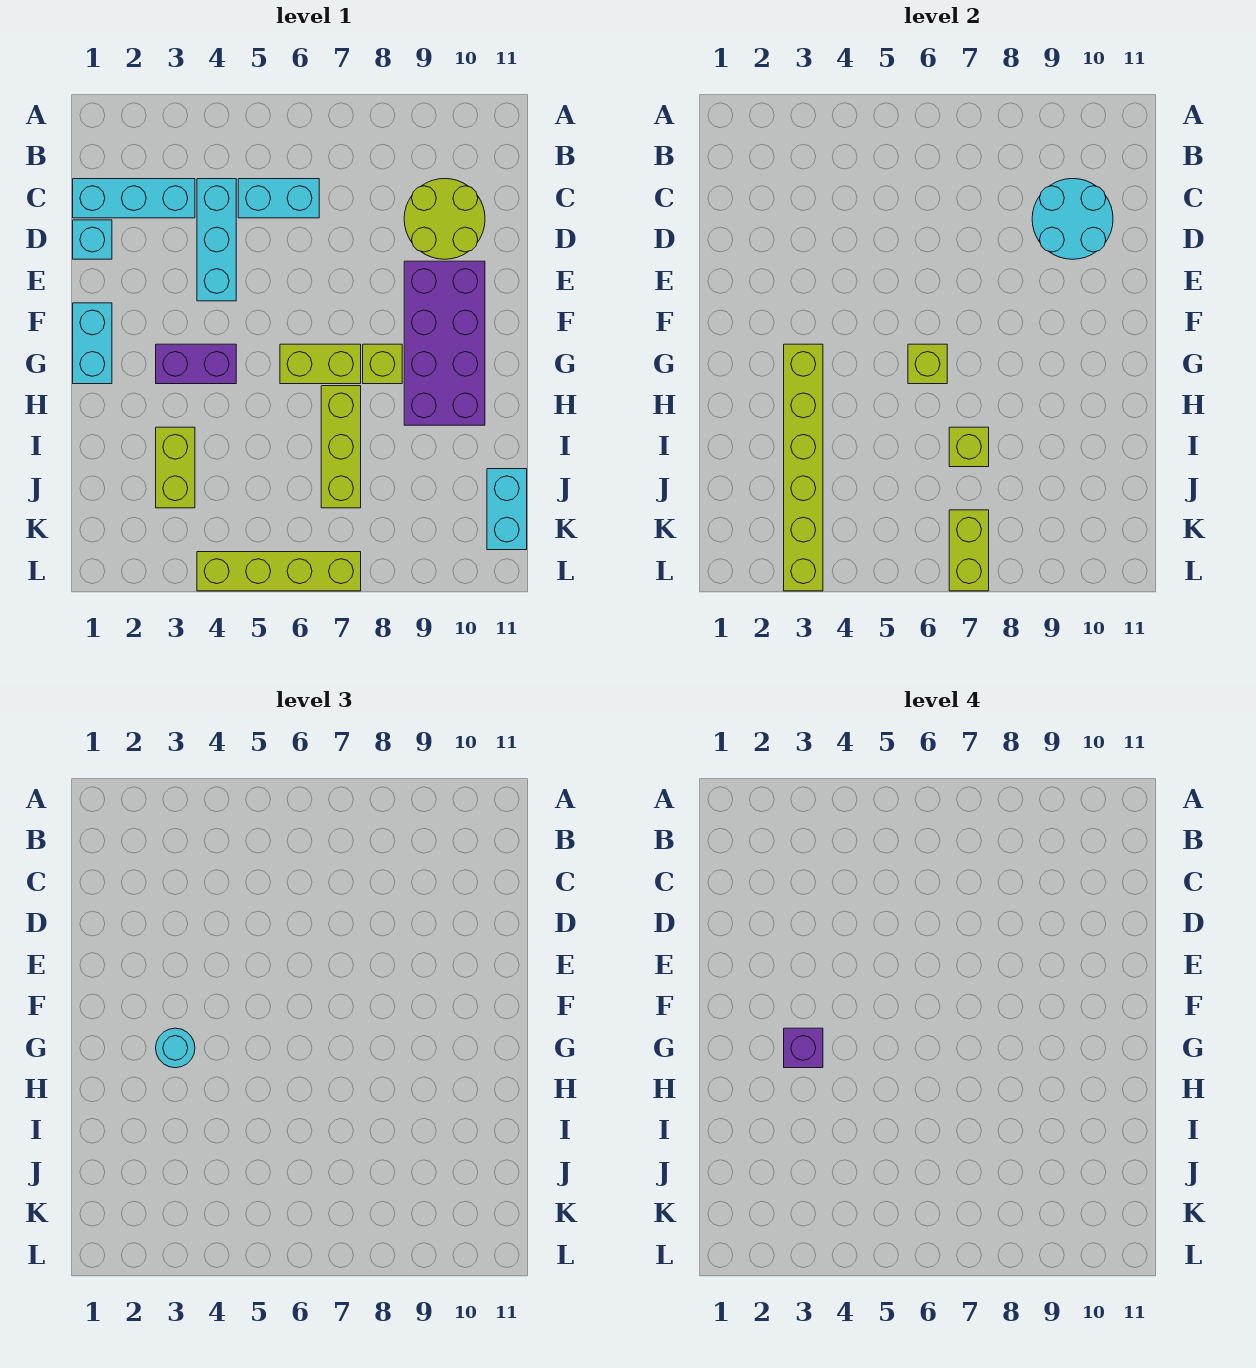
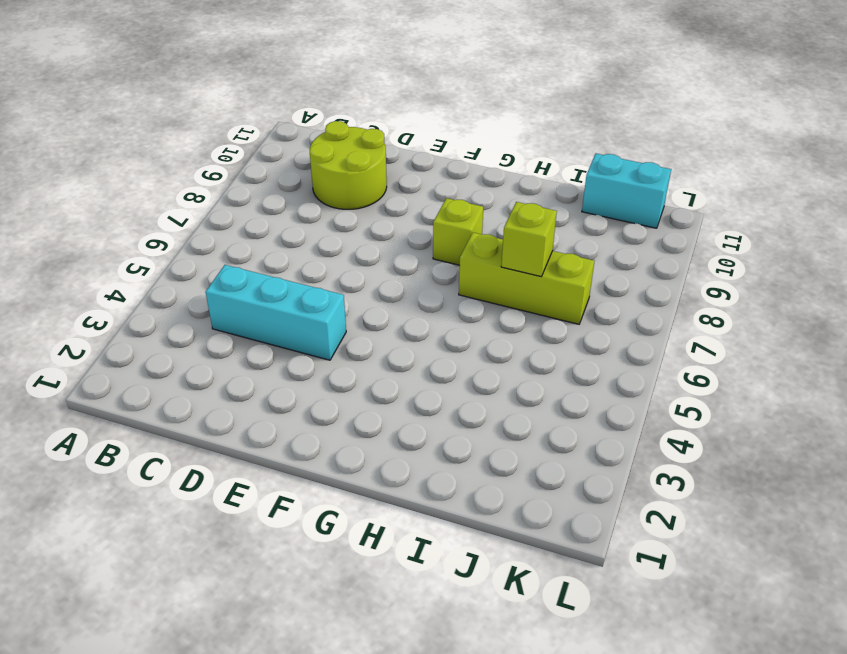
none -> cyan brick C1:C3 level 1
none -> cyan brick C5:C6 level 1
none -> cyan brick D1 level 1

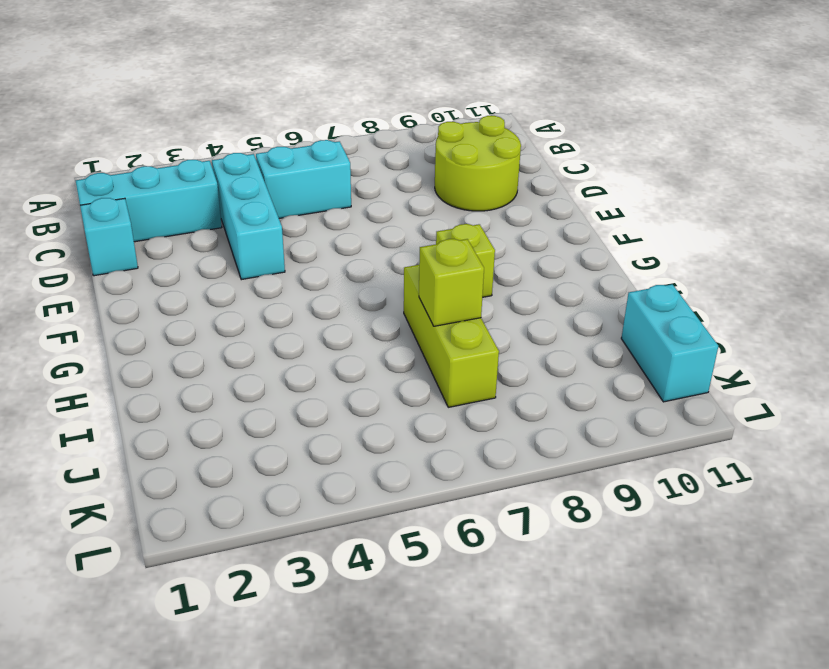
none -> purple brick E9:H10 level 1
none -> cyan brick F1:G1 level 1
none -> purple brick G3:G4 level 1

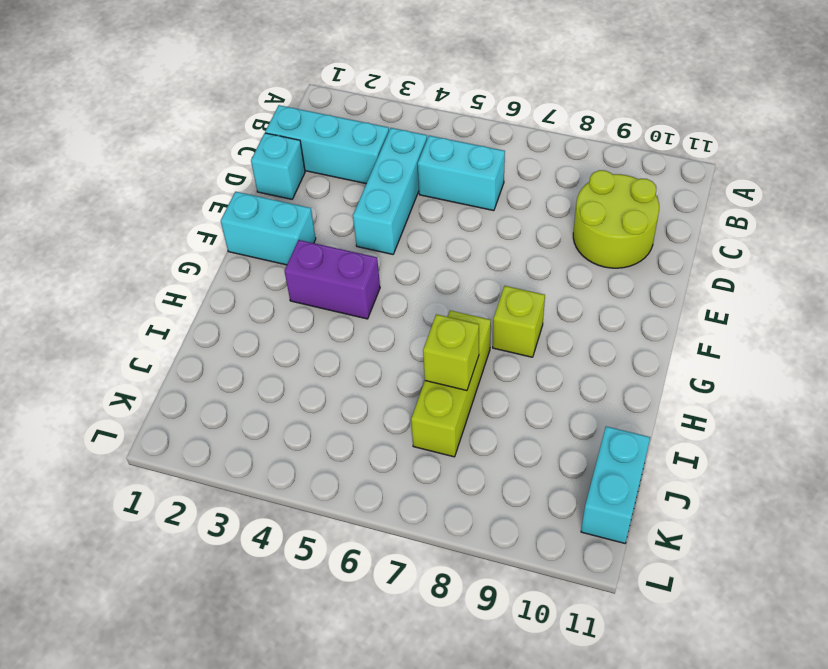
cyan brick F1:F2 level 1 -> cyan brick F1:G1 level 1
none -> purple brick E9:H10 level 1
none -> lime brick G6:G7 level 1
none -> lime brick I3:J3 level 1

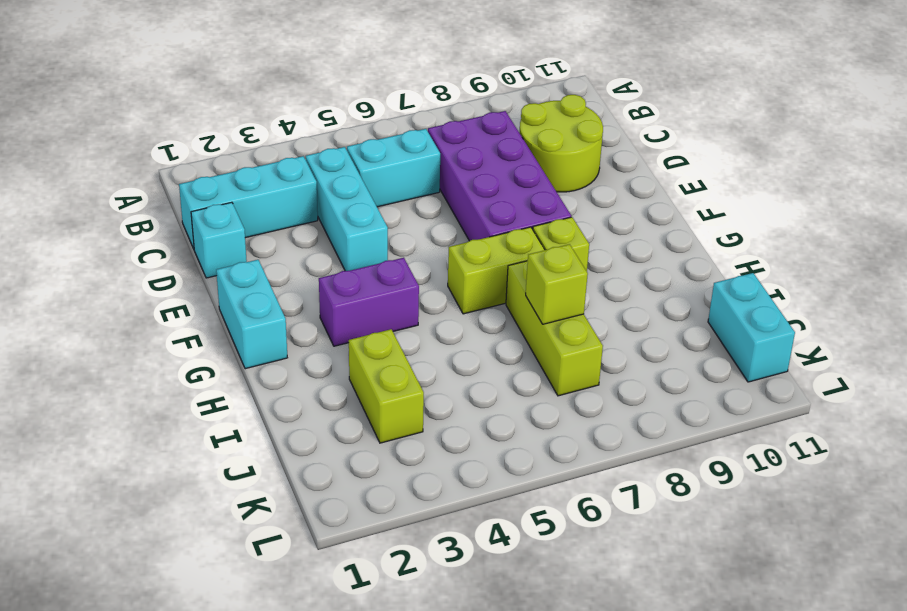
purple brick C7:F8 level 1 -> purple brick E9:H10 level 1
none -> lime brick L4:L7 level 1
none -> cyan round brick C9:D10 level 2
none -> lime brick G3:L3 level 2

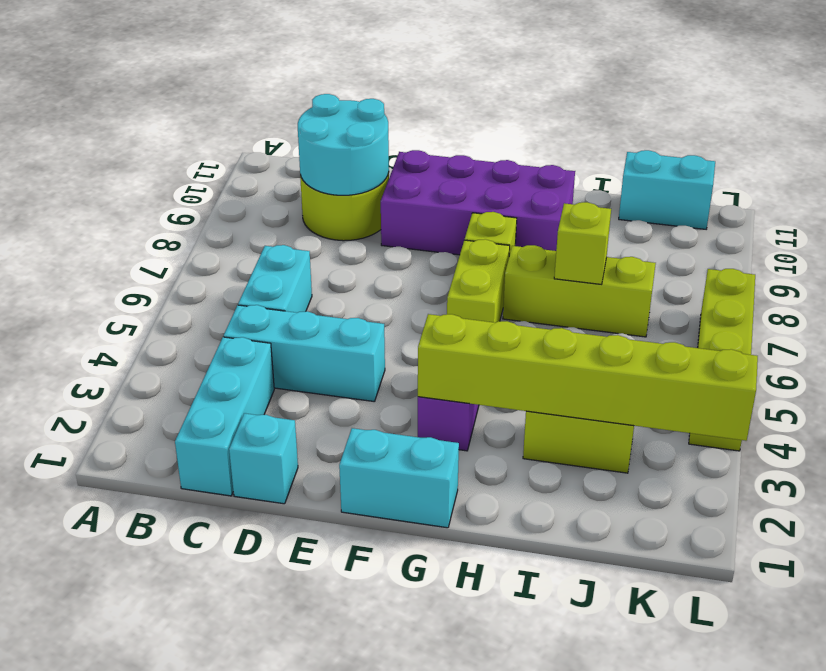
none -> lime brick G6 level 2
none -> lime brick K7:L7 level 2
none -> cyan round brick G3 level 3

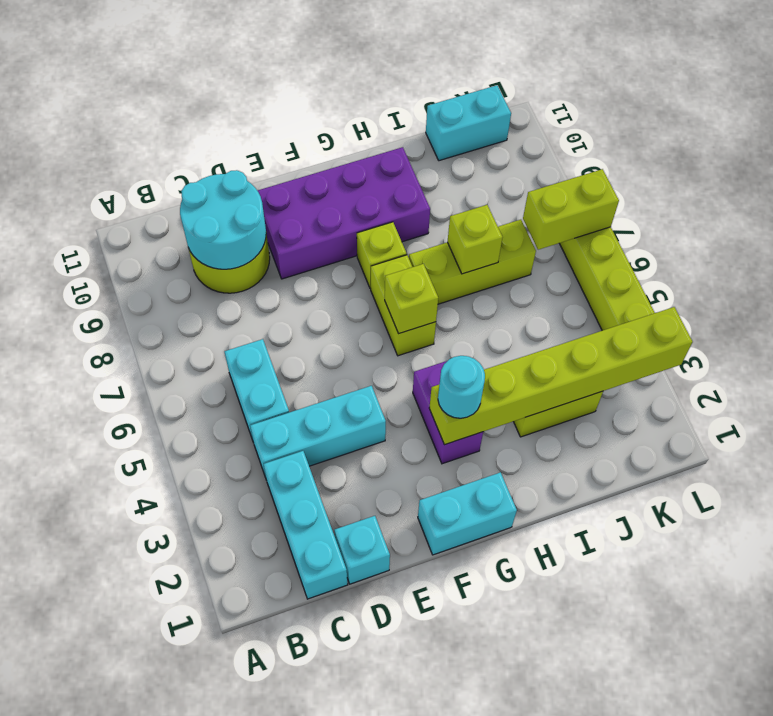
none -> purple brick G3 level 4

